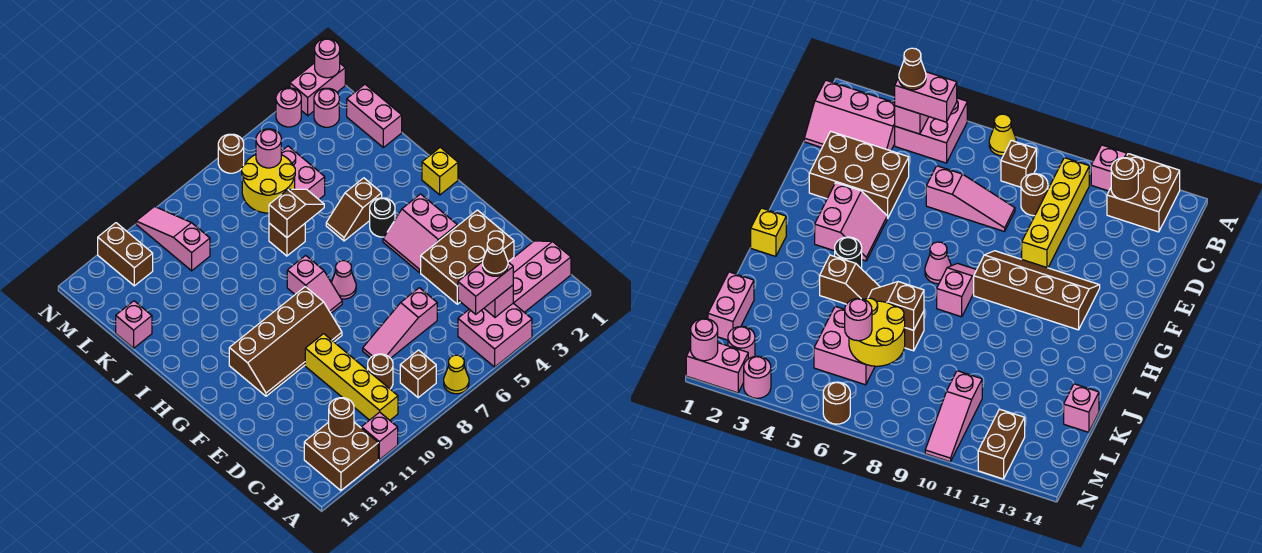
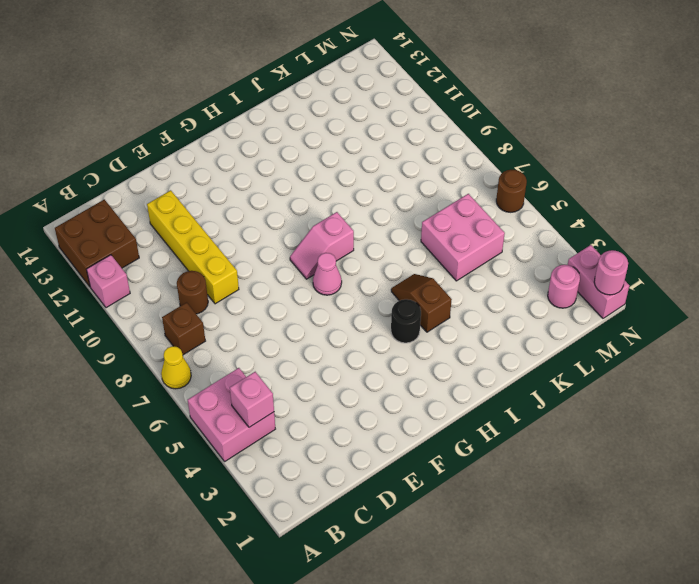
yellow brick D9:D12 level 1 -> yellow brick B10:E10 level 1
none -> pink slope B1:C3 level 1 top B
none -> brown brick D2:E4 level 1
none -> pink slope D6:D8 level 1 top 6
none -> pink slope F3:G4 level 1 top 3

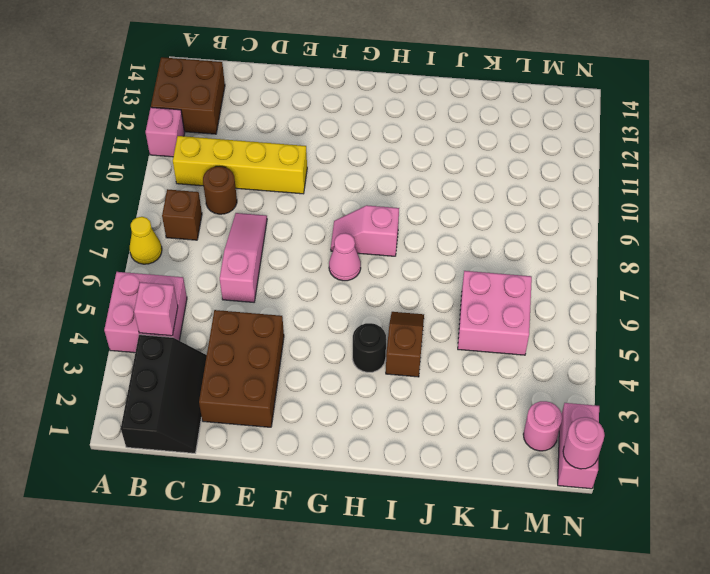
black slope B1:C3 level 1 top B -> pink slope B1:C3 level 1 top B
none -> pink slope F3:G4 level 1 top 3
none -> brown slope F9:G12 level 1 top G
none -> yellow brick H1 level 1
none -> brown brick J7 level 1

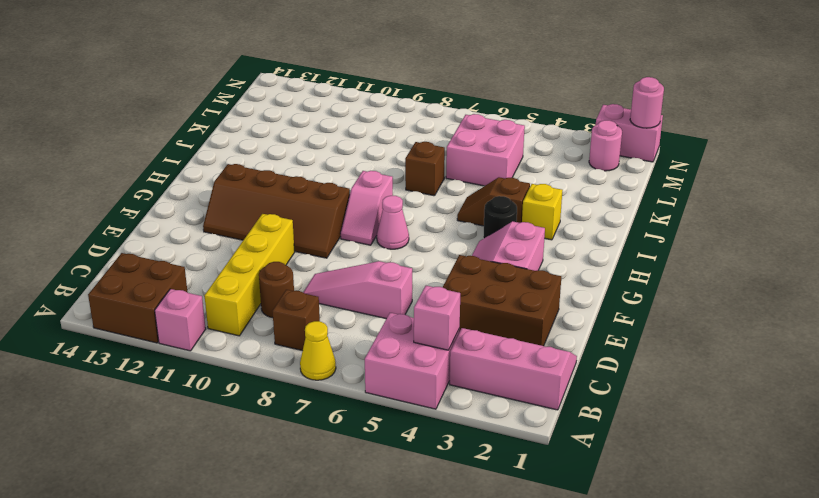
yellow brick I3 level 1 -> yellow brick H1 level 1
none -> pink brick K1:L1 level 1
none -> pink brick K14 level 1
none -> pink slope L10:N10 level 1 top L
none -> brown brick M12:N12 level 1

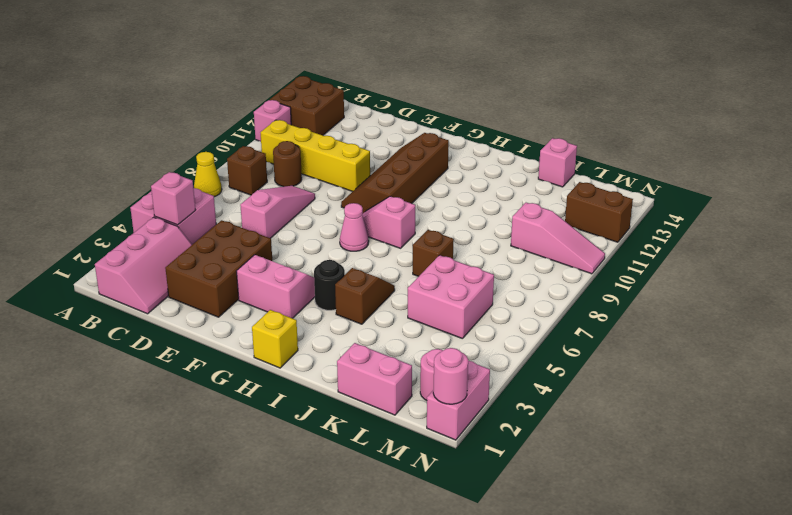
none -> pink round brick N3 level 1
none -> brown round brick N6 level 1
none -> brown round brick B12 level 2
none -> brown slope J6:J7 level 2 top 7

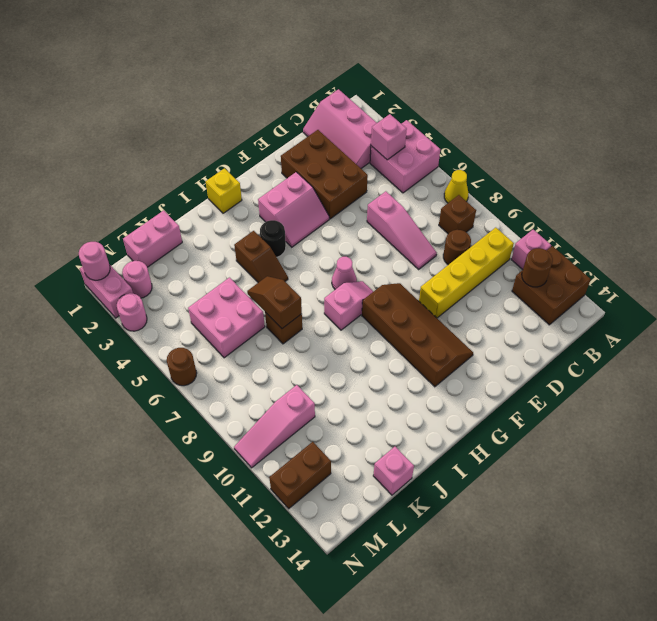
none -> yellow round brick K6:L7 level 2
none -> pink brick B4:B5 level 3
none -> pink round brick L6 level 3
none -> brown cone B4 level 4

